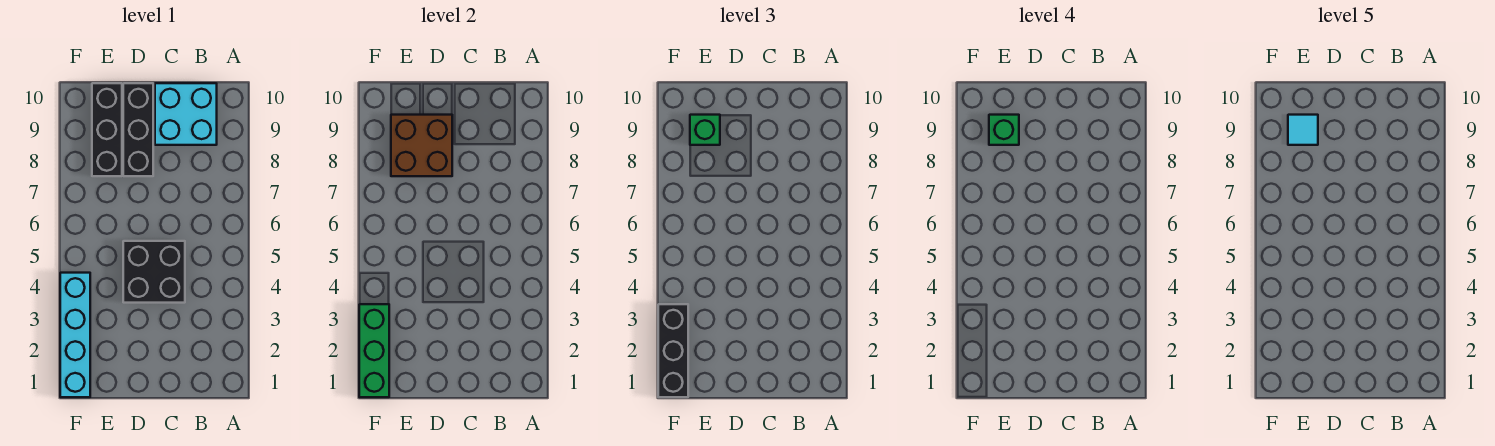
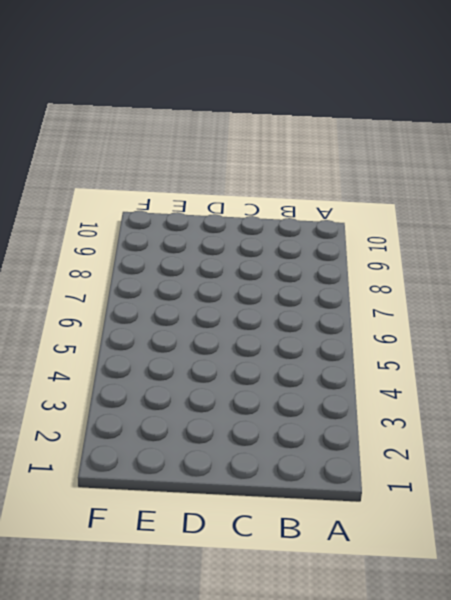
none -> cyan brick B9:C10 level 1
none -> black brick C4:D5 level 1

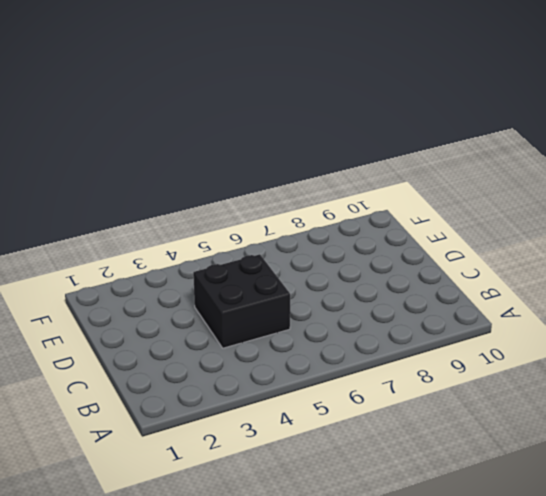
none -> cyan brick B9:C10 level 1
none -> black brick D8:D10 level 1

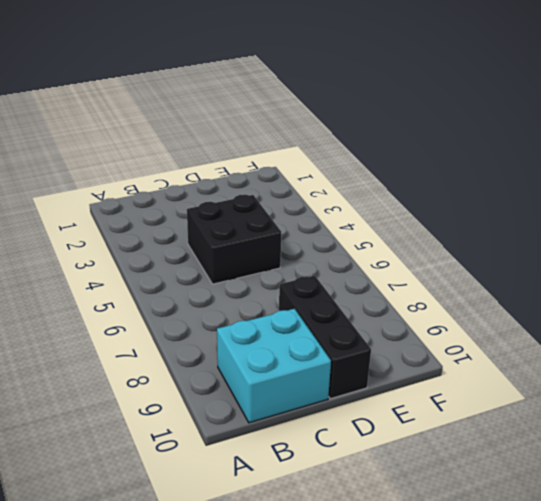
none -> black brick E8:E10 level 1
none -> cyan brick F1:F4 level 1

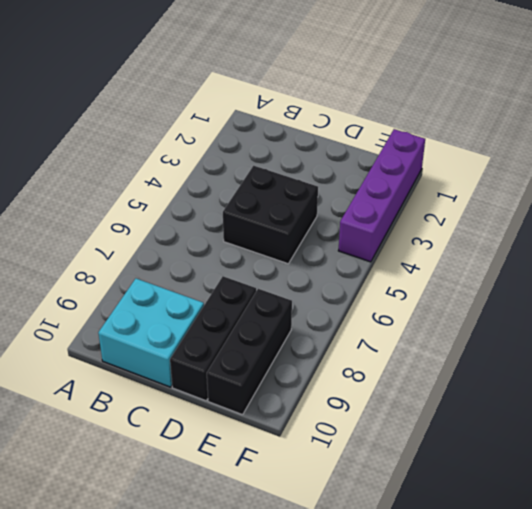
purple brick F1:F4 level 1 -> cyan brick F1:F4 level 1
none -> brown brick D8:E9 level 2
none -> green brick F1:F3 level 2

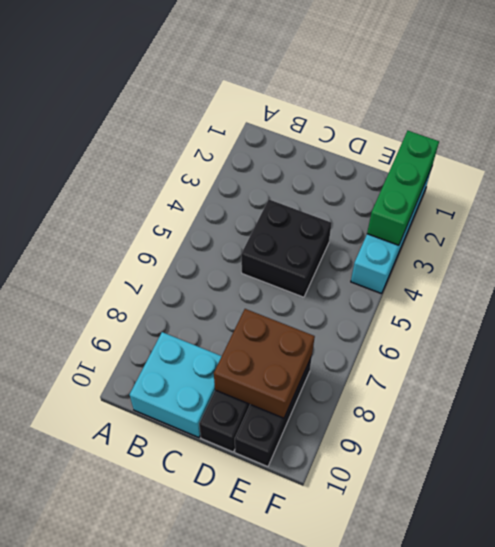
none -> green brick E9 level 3
none -> black brick F1:F3 level 3

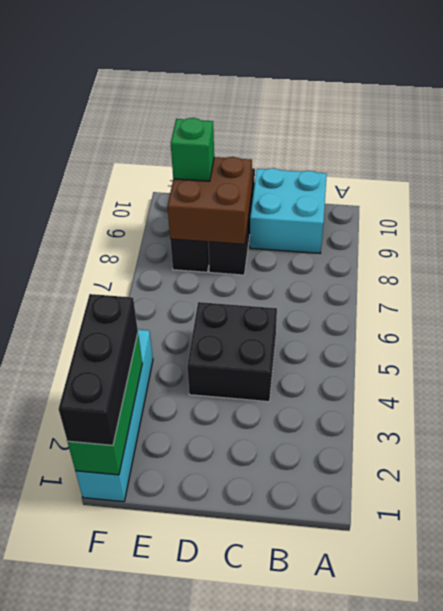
none -> green brick E9 level 4
none -> cyan tile E9 level 5

